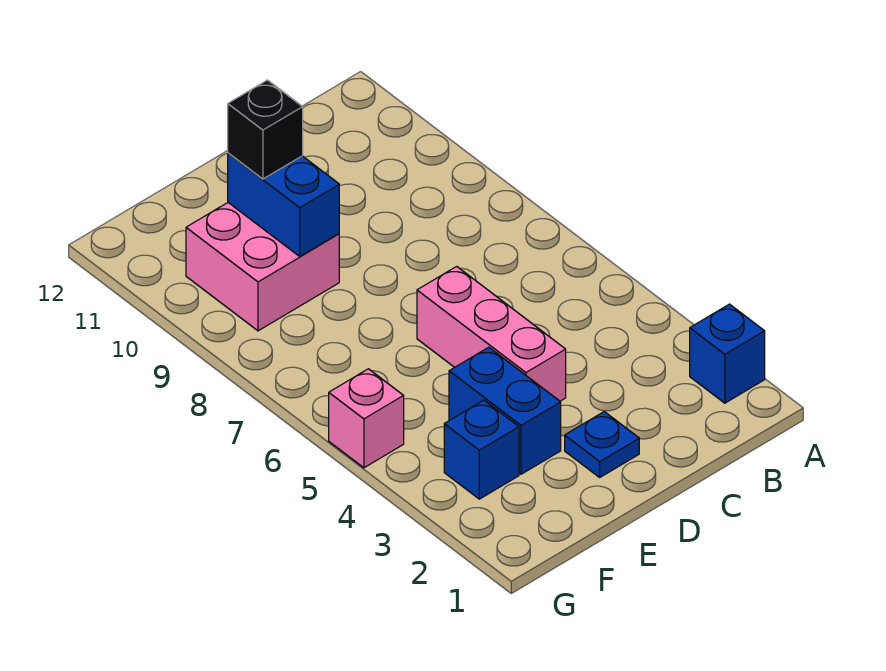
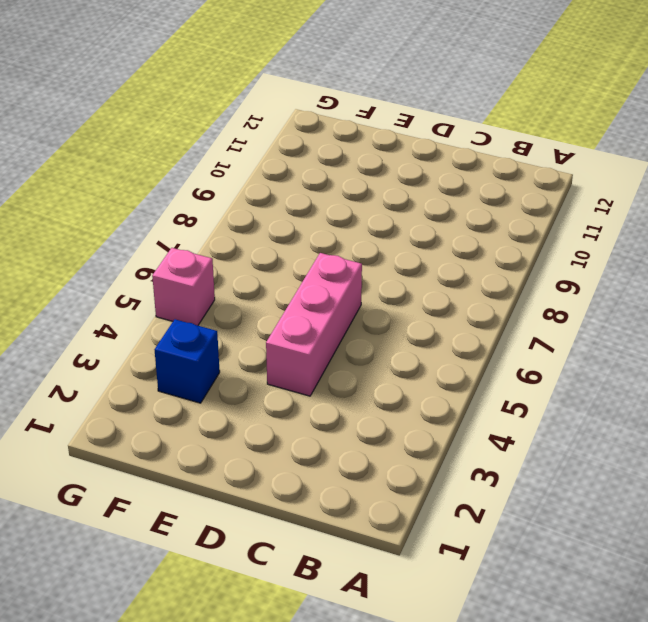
none -> blue brick A2 level 1
none -> blue plate D2 level 1

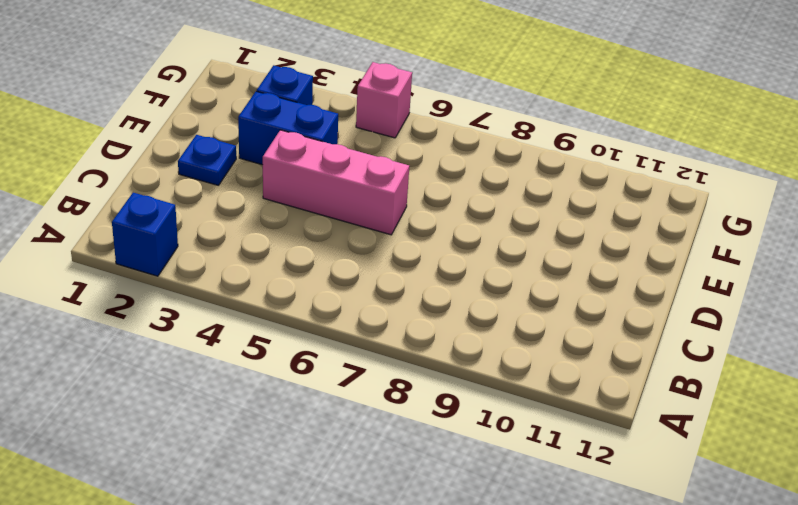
none -> pink brick E9:F10 level 1
none -> blue brick E9:E10 level 2

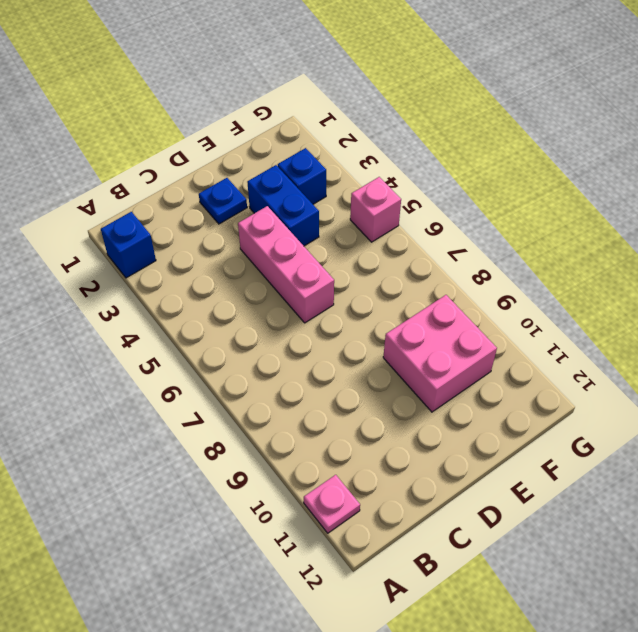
pink plate A11 level 1 -> none
none -> blue brick E9:E10 level 2
none -> black brick E10 level 3

